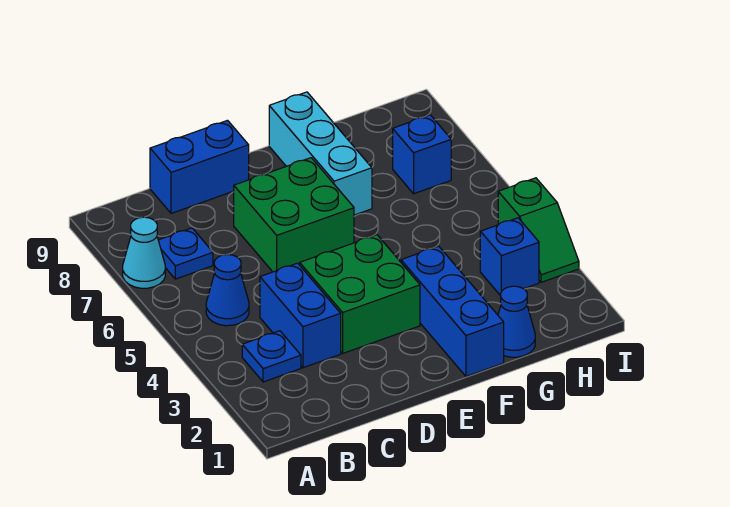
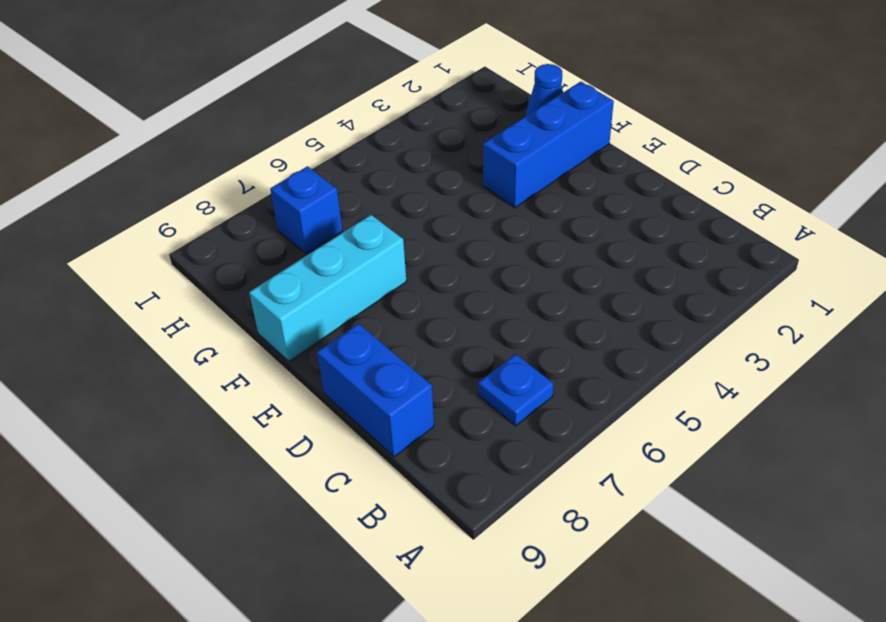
none -> cyan cone A7 level 1
none -> blue plate B3 level 1
none -> blue cone B5 level 1

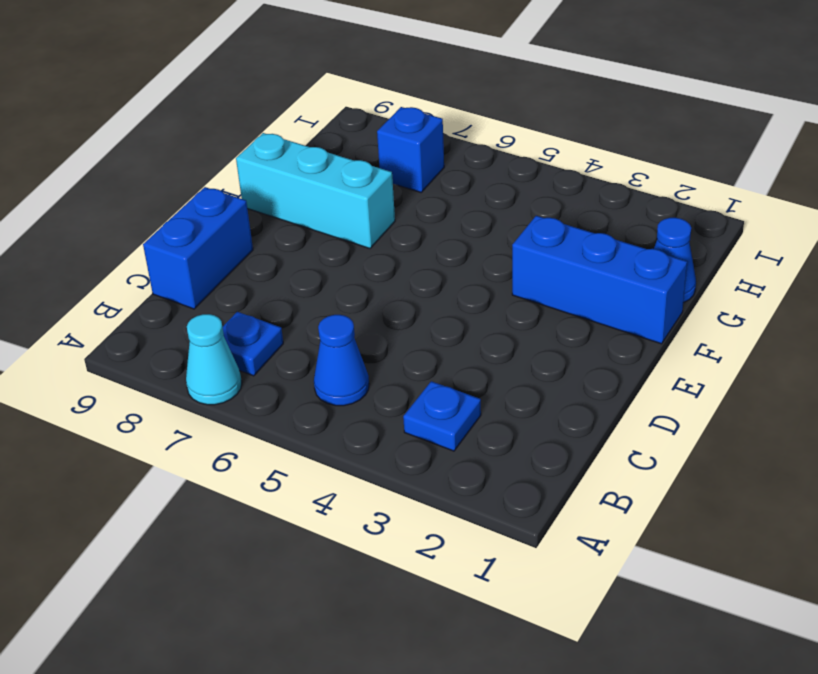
none -> blue brick C3:C4 level 1
none -> green brick D3:E4 level 1
none -> green brick D6:E7 level 1

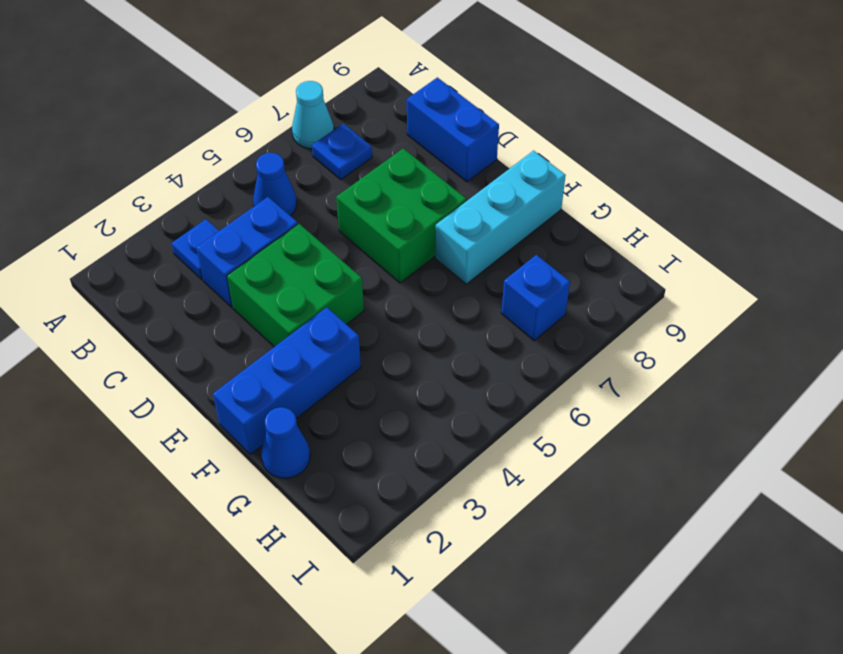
none -> blue brick H3 level 1
none -> green slope I3:I4 level 1 top 4

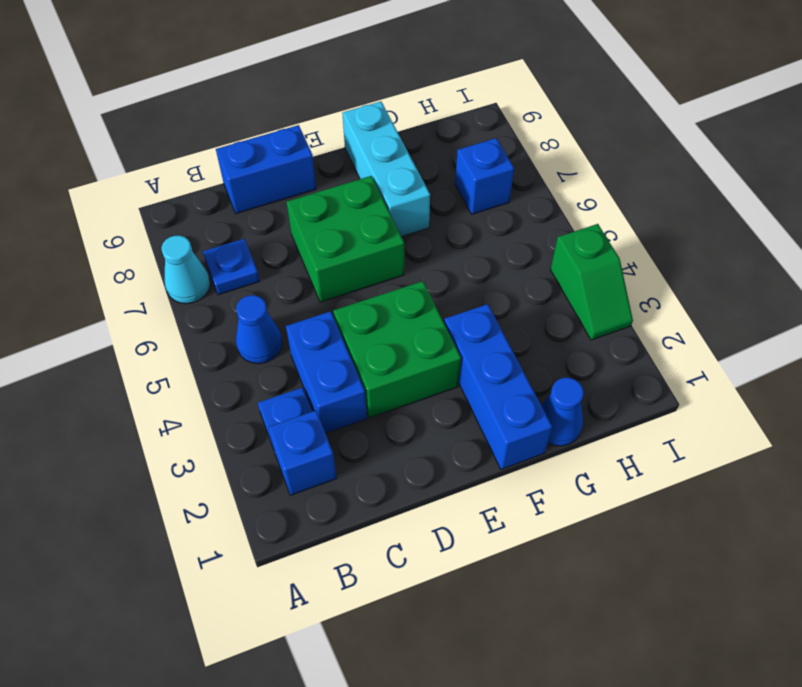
blue brick B2 level 1 -> blue brick H3 level 1

